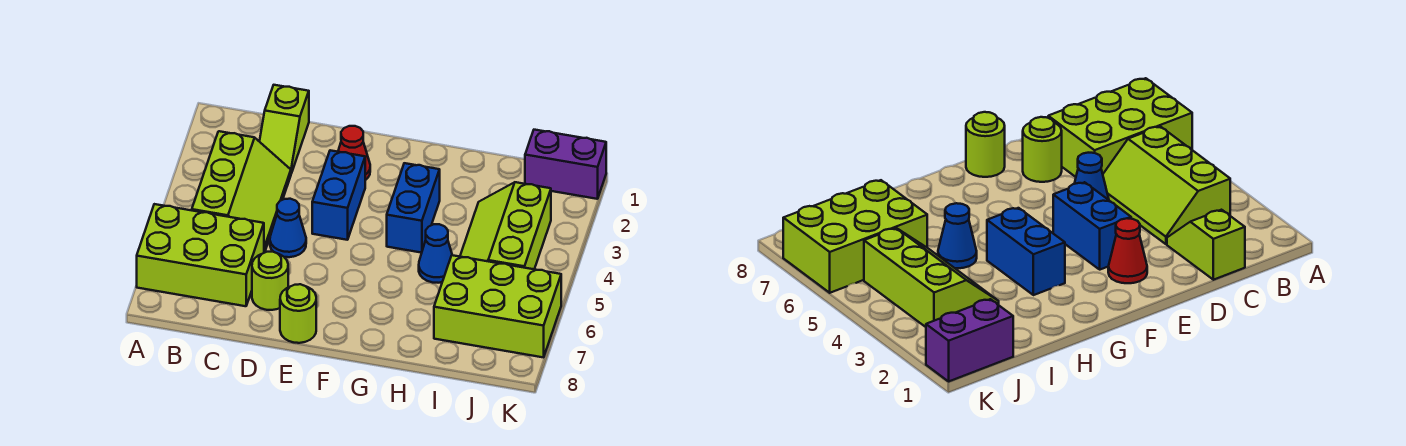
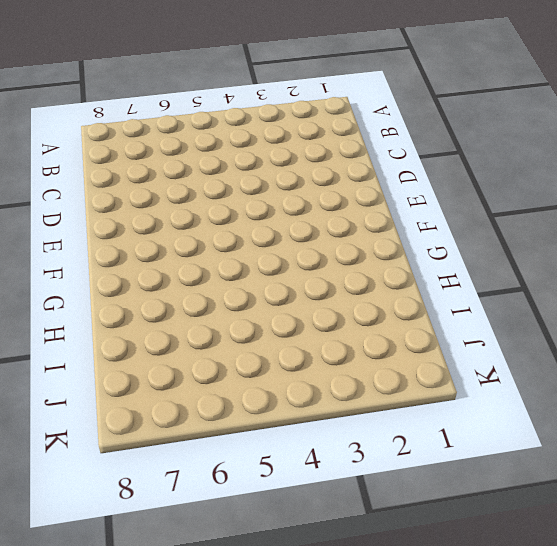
none -> lime brick A6:C7 level 1
none -> lime slope B3:C5 level 1 top B
none -> lime slope C1:C2 level 1 top 1

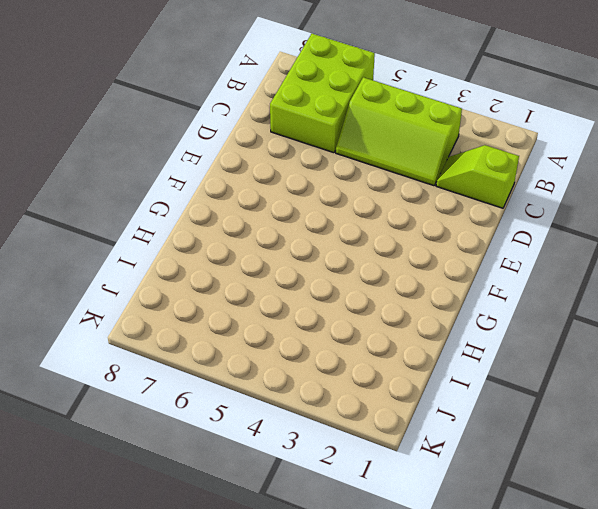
none -> blue cone D5 level 1
none -> lime round brick D7 level 1
none -> red cone E2 level 1

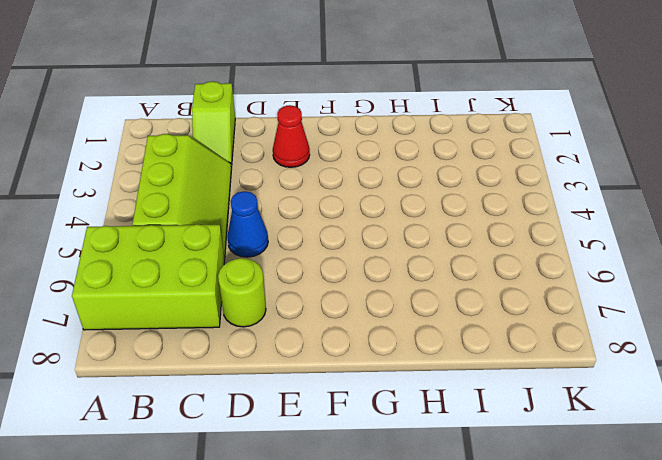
none -> blue brick E3:E4 level 1
none -> lime round brick E8 level 1
none -> blue brick G3:G4 level 1

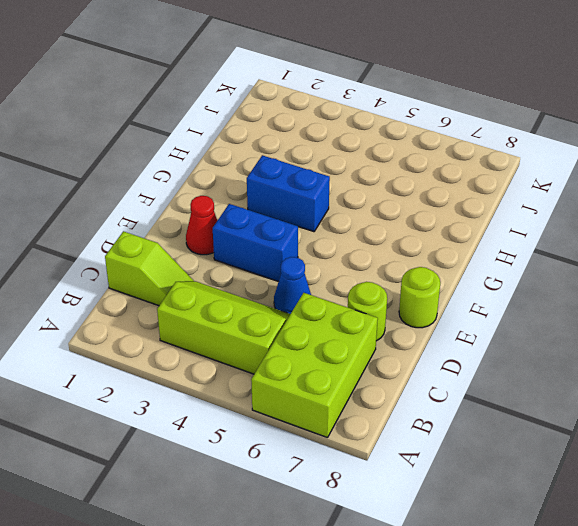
none -> blue cone H5 level 1
none -> lime slope I3:J5 level 1 top J
none -> lime brick I6:K7 level 1

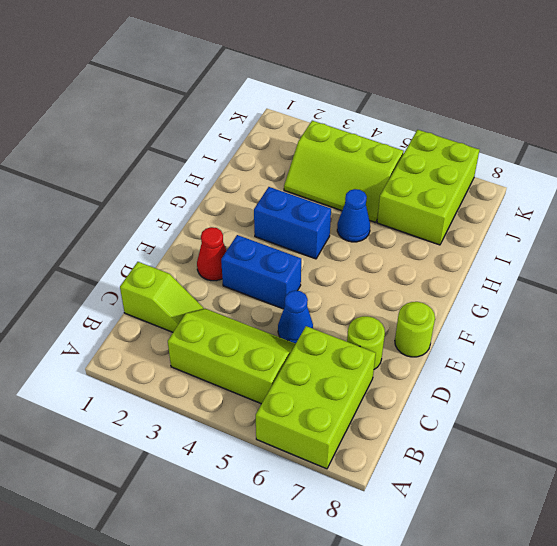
none -> purple brick J1:K1 level 1

